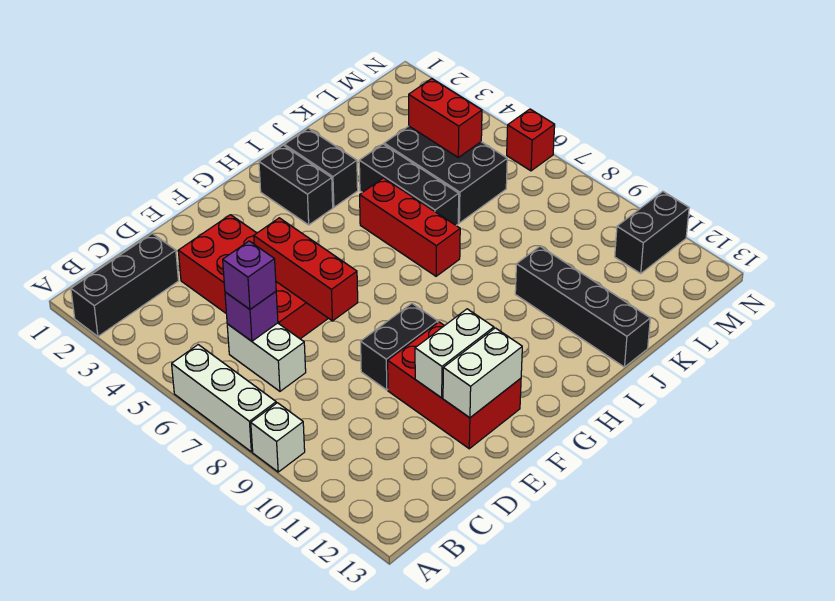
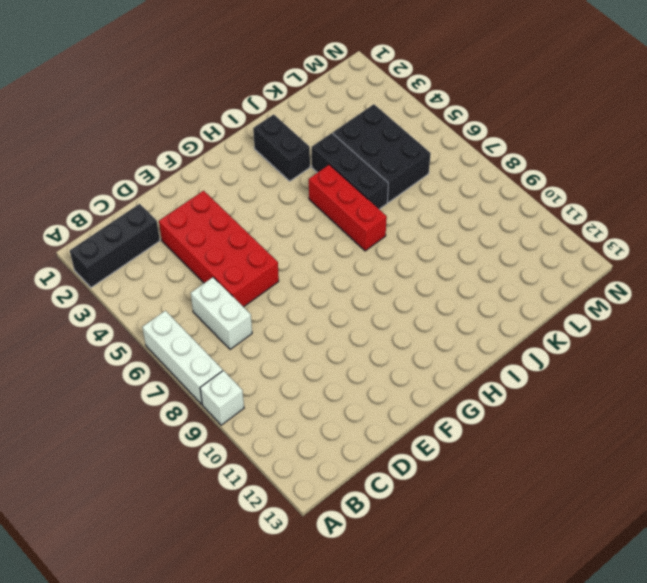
none -> black brick E9:F9 level 1
none -> red brick E10:F12 level 1
none -> black brick H2:H3 level 1

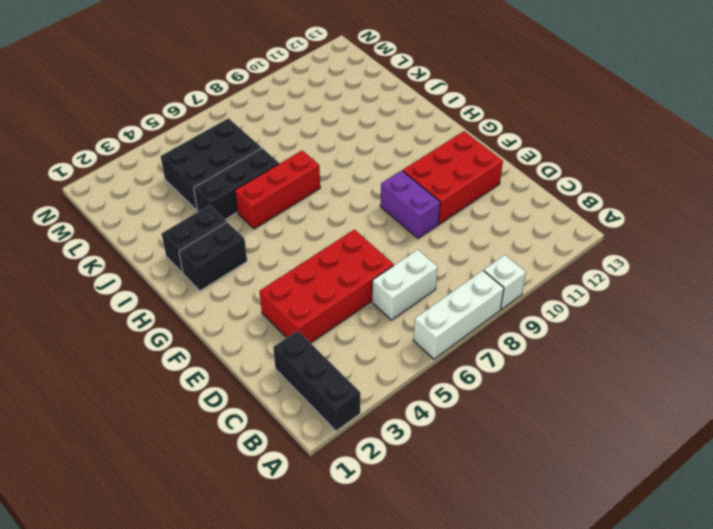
purple brick E9:F9 level 1 -> black brick E9:F9 level 1
none -> black brick J10:J13 level 1
none -> black brick M11:N11 level 1
none -> red brick N6 level 1

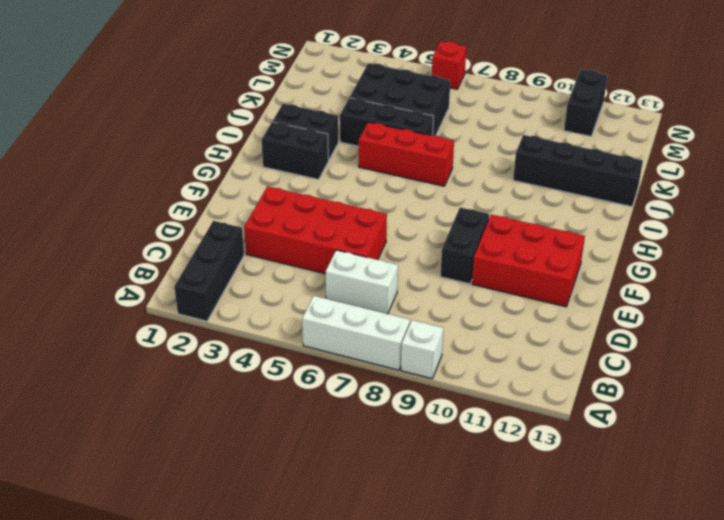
none -> purple brick C6 level 2
none -> red brick E5:E7 level 2
none -> white brick E11:F11 level 2

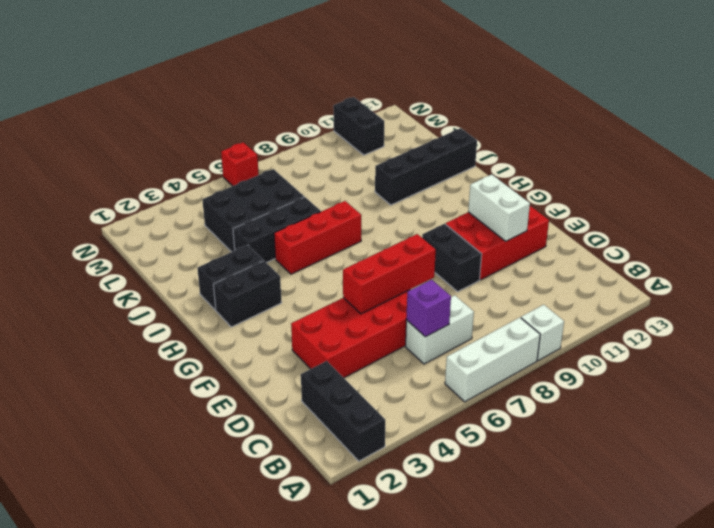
none -> white brick E12:F12 level 2
none -> red brick L4:L5 level 2
none -> purple brick C6 level 3

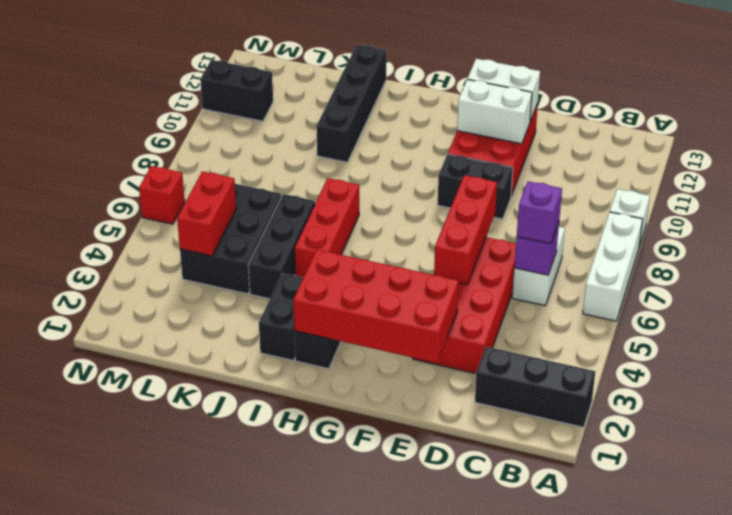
red brick E2:H3 level 2 -> none

